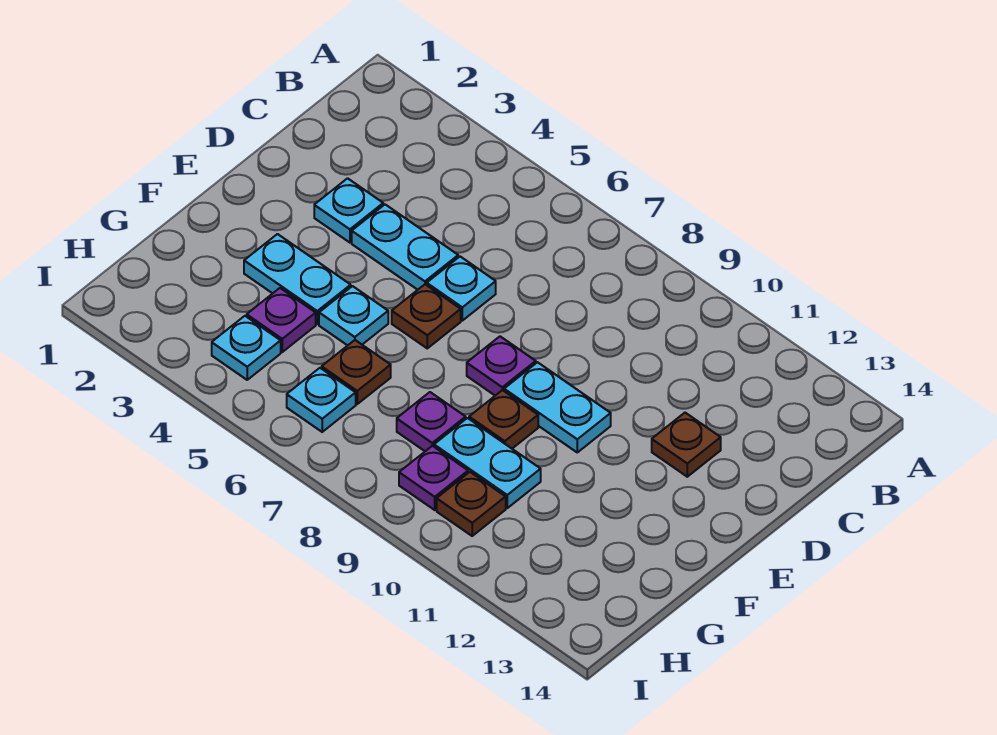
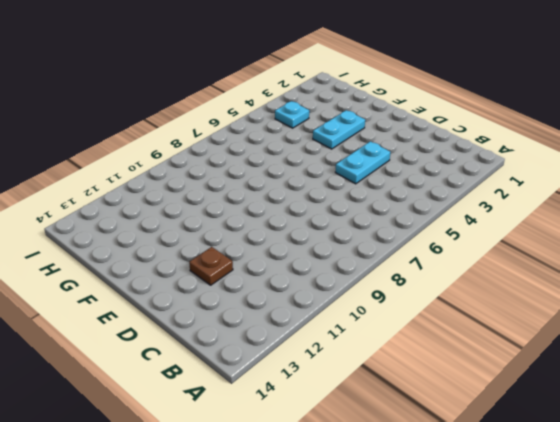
none -> cyan plate D3 level 1
none -> cyan plate D6 level 1
none -> brown plate E6 level 1

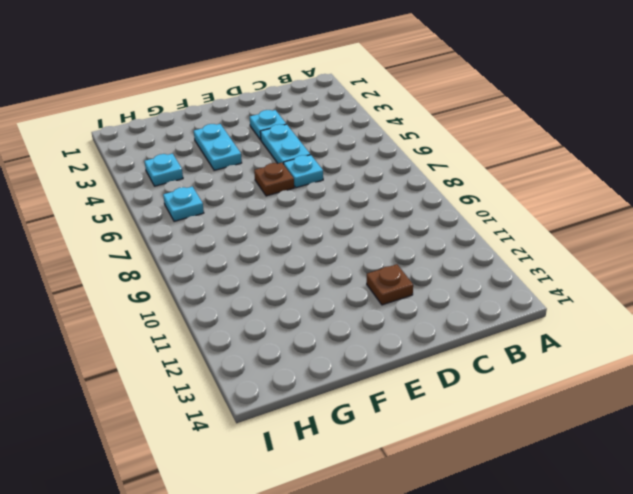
none -> purple plate E8 level 1
none -> cyan plate E9:E10 level 1
none -> cyan plate F5 level 1

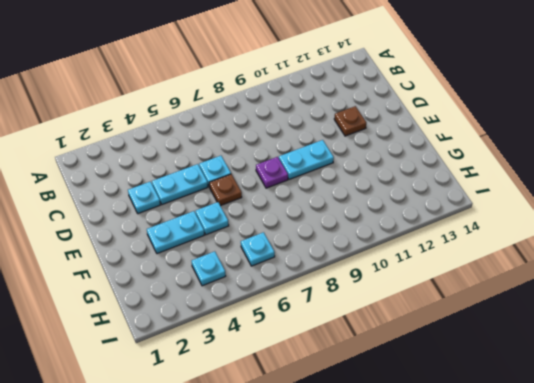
none -> brown plate F9 level 1
none -> purple plate G4 level 1
none -> brown plate G6 level 1

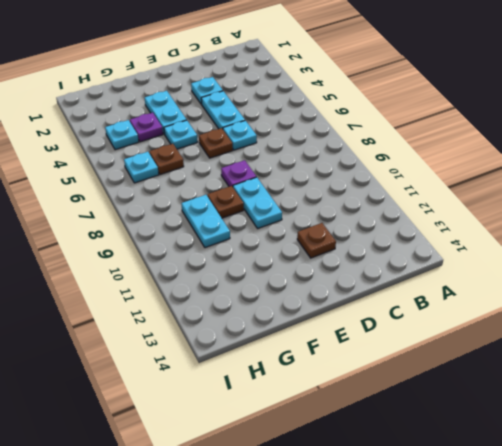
none -> purple plate G8 level 1
none -> purple plate H9 level 1
none -> brown plate H10 level 1

